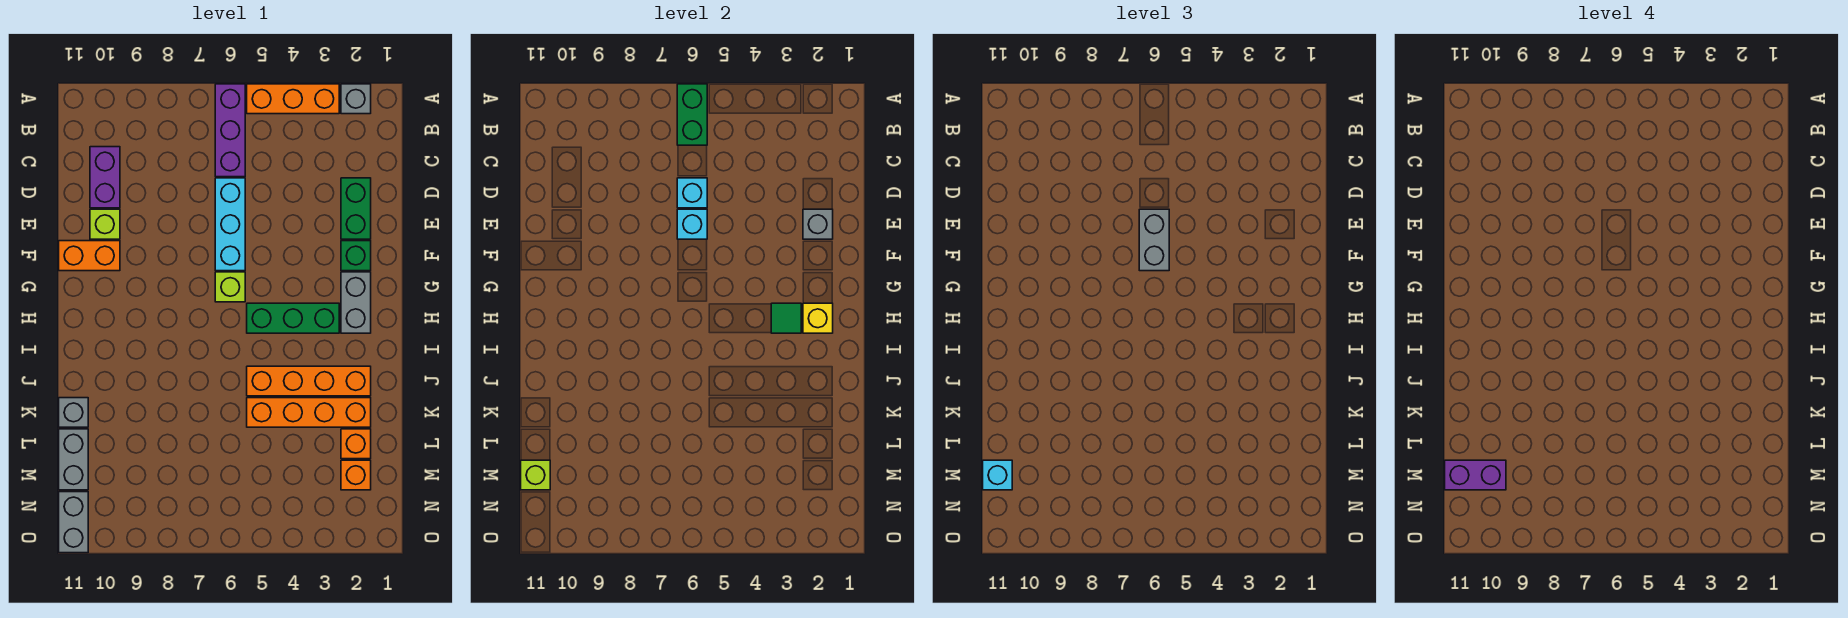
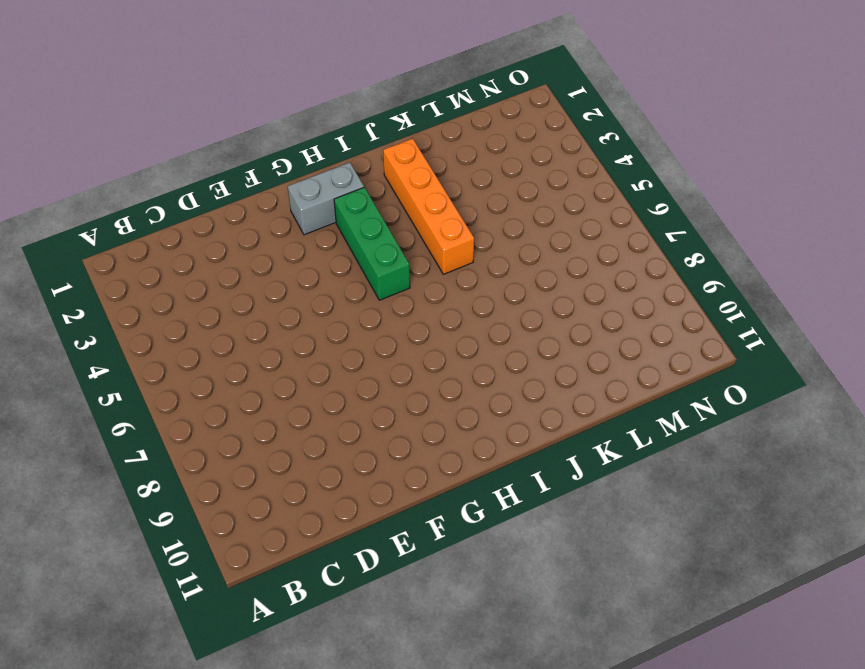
none -> grey brick A2 level 1
none -> orange brick A3:A5 level 1
none -> purple brick A6:C6 level 1

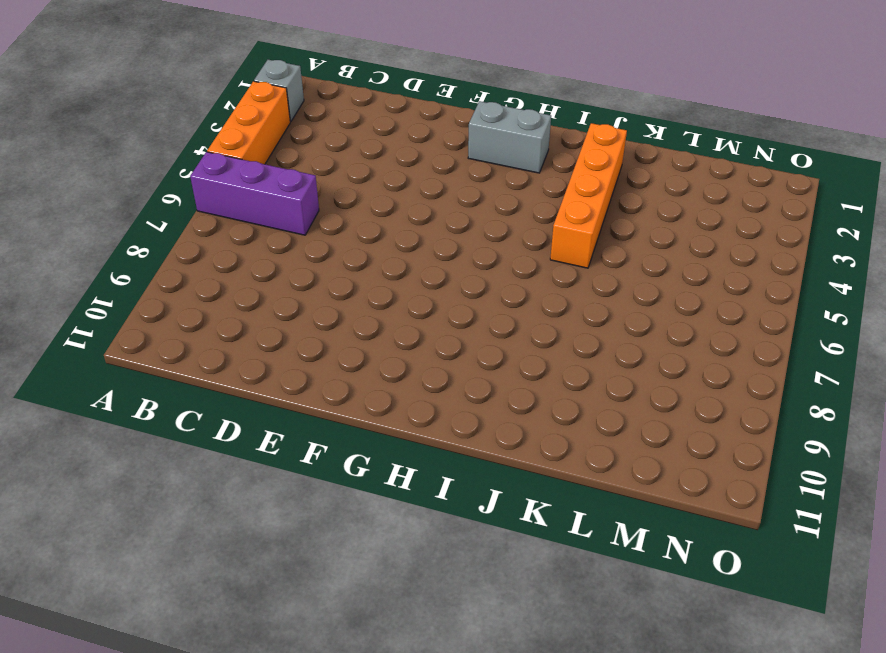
none -> purple brick C10:D10 level 1
none -> green brick D2:E2 level 1
none -> cyan brick D6:F6 level 1

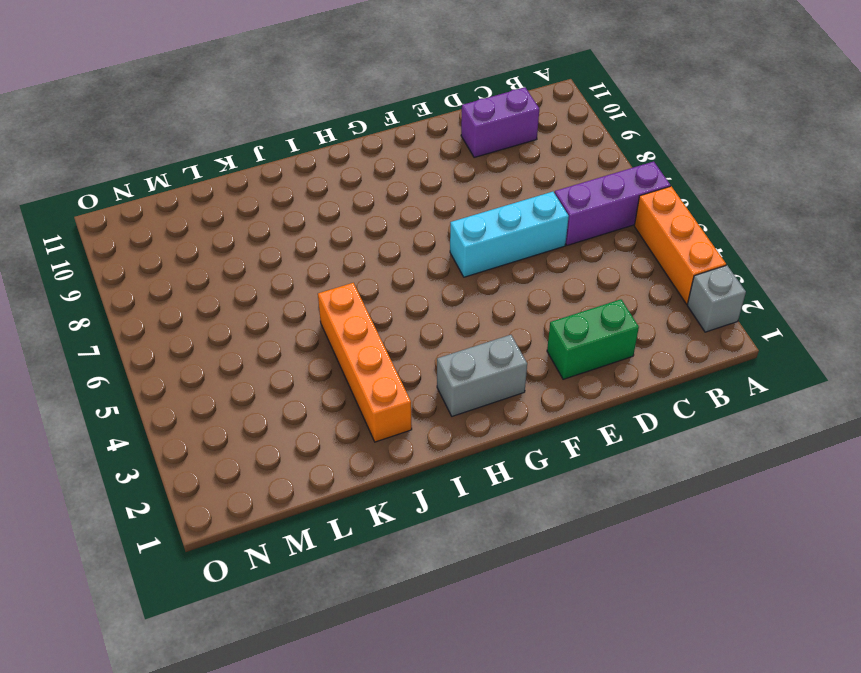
none -> lime brick E10 level 1
none -> green brick F2 level 1
none -> orange brick F10:F11 level 1

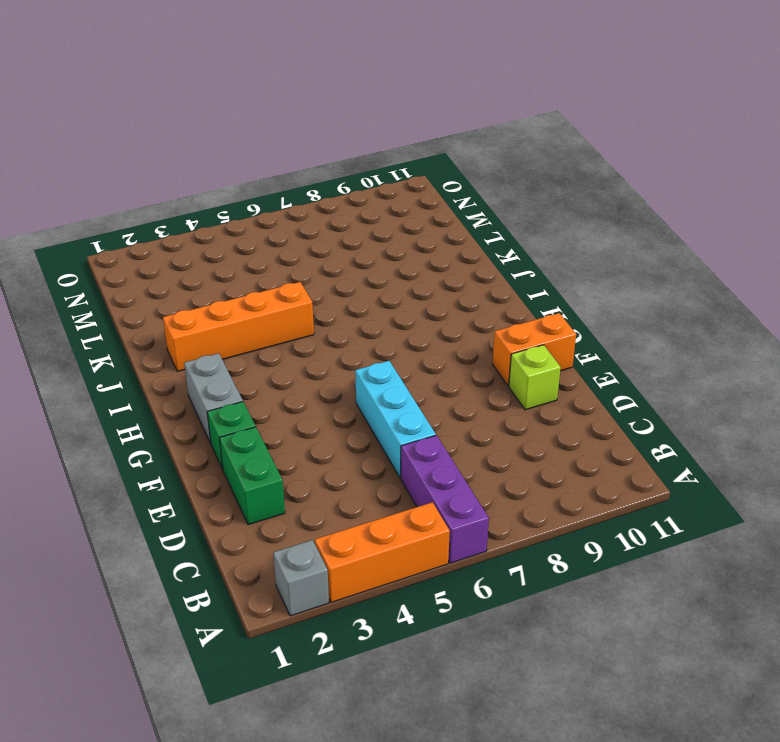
none -> purple brick C10:D10 level 1
none -> lime brick G6 level 1
none -> green brick H3:H5 level 1

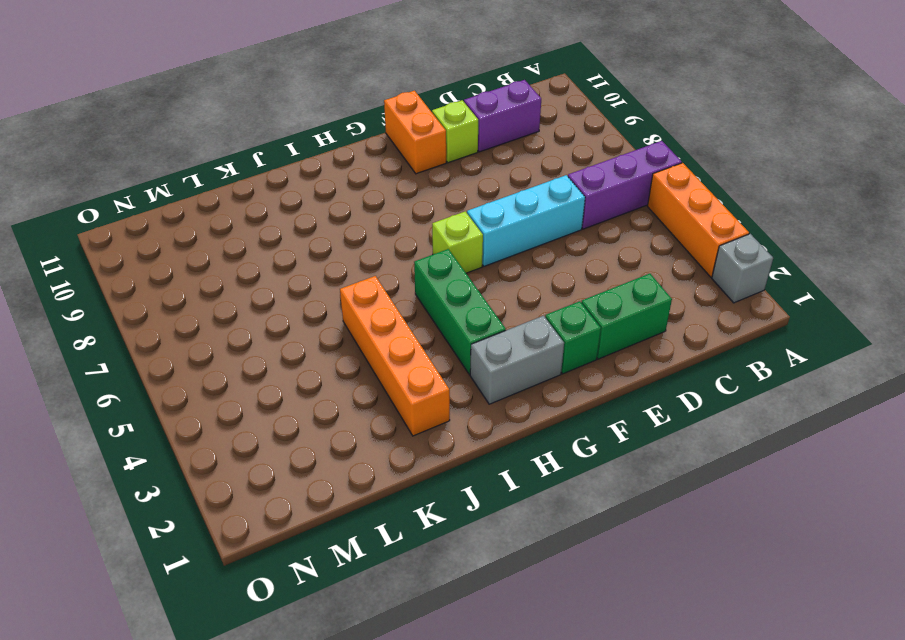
none -> orange brick K2:K5 level 1
none -> grey brick K11 level 1
none -> orange brick L2 level 1

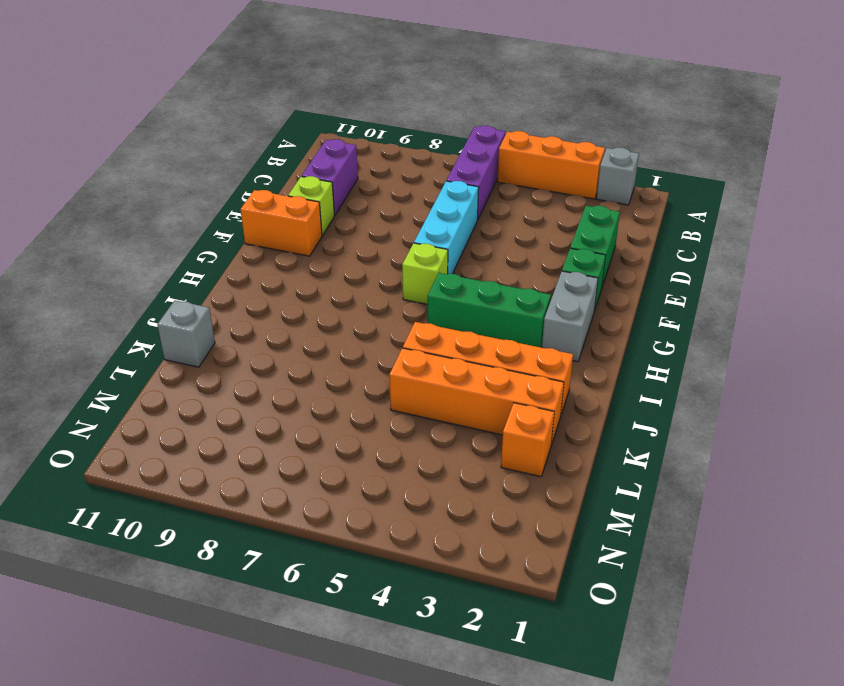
none -> grey brick L11:M11 level 1
none -> orange brick M2 level 1
none -> grey brick N11:O11 level 1

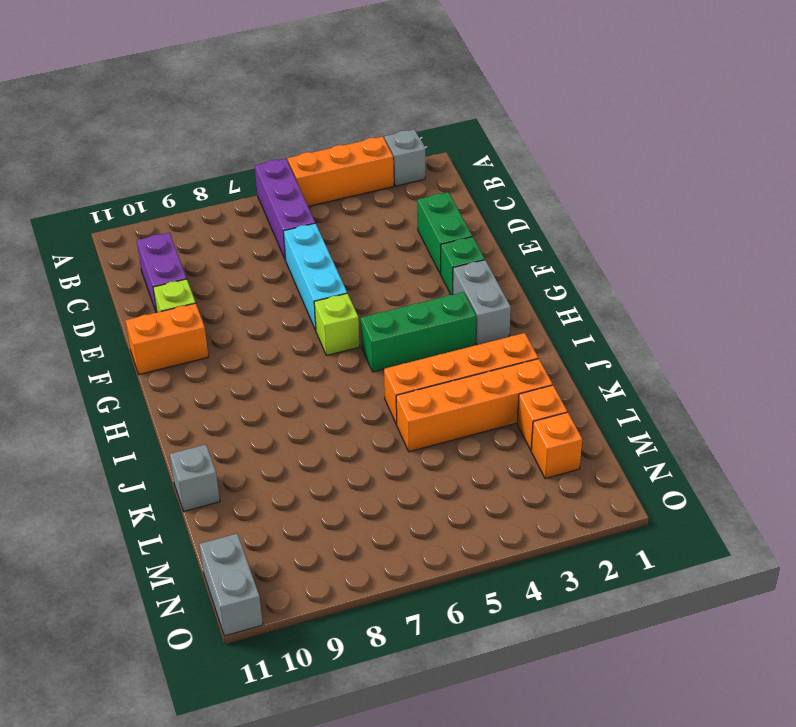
none -> grey brick L11:M11 level 1
none -> green brick A6:B6 level 2
none -> cyan brick D6 level 2

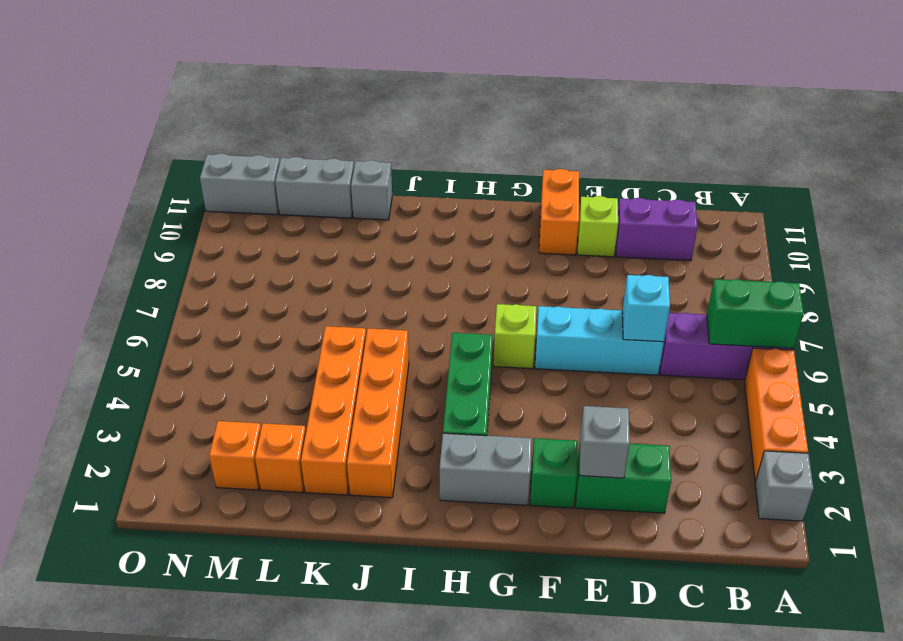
none -> cyan brick E6 level 2
none -> yellow brick H2 level 2
none -> green tile H3 level 2

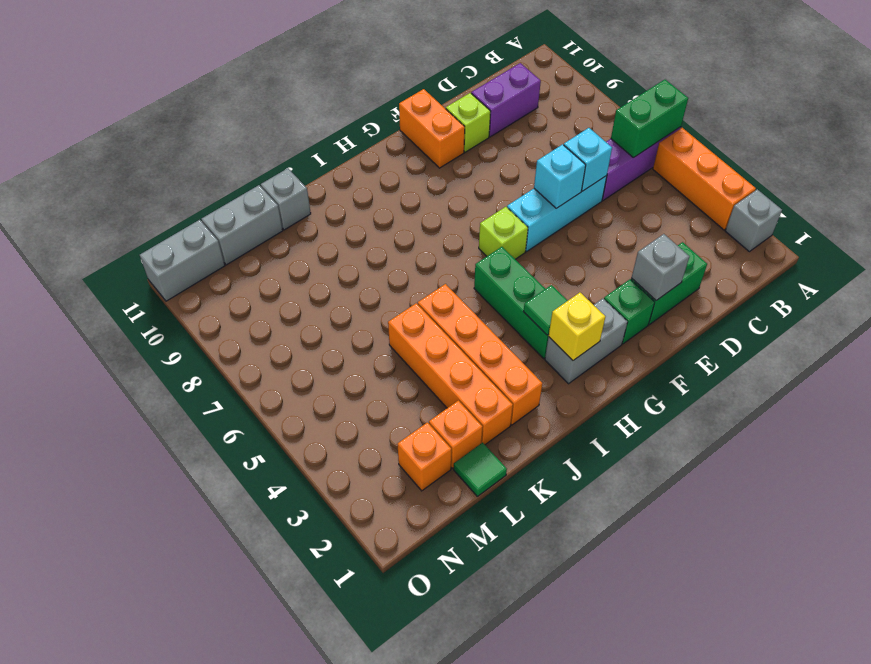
green tile L1 level 1 -> none
none -> lime brick M11 level 2
none -> grey brick E6:F6 level 3
none -> cyan brick M11 level 3

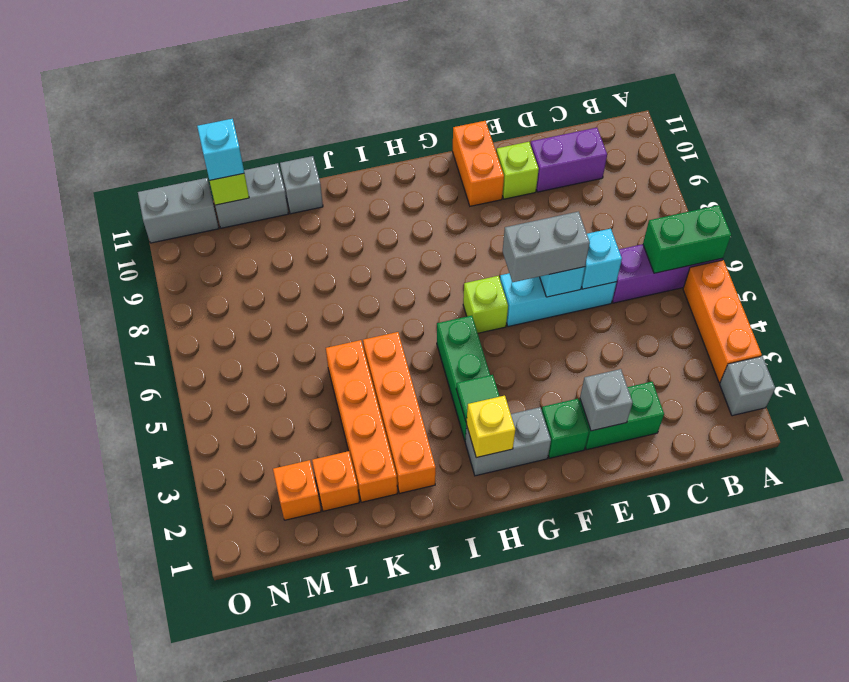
none -> purple brick M10:M11 level 4

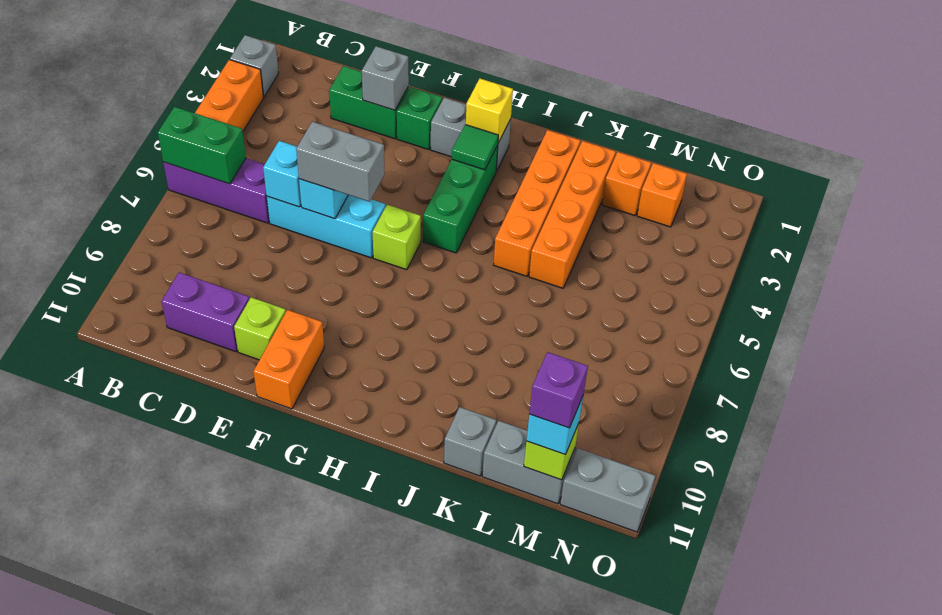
purple brick M11 level 4 -> purple brick M10:M11 level 4

